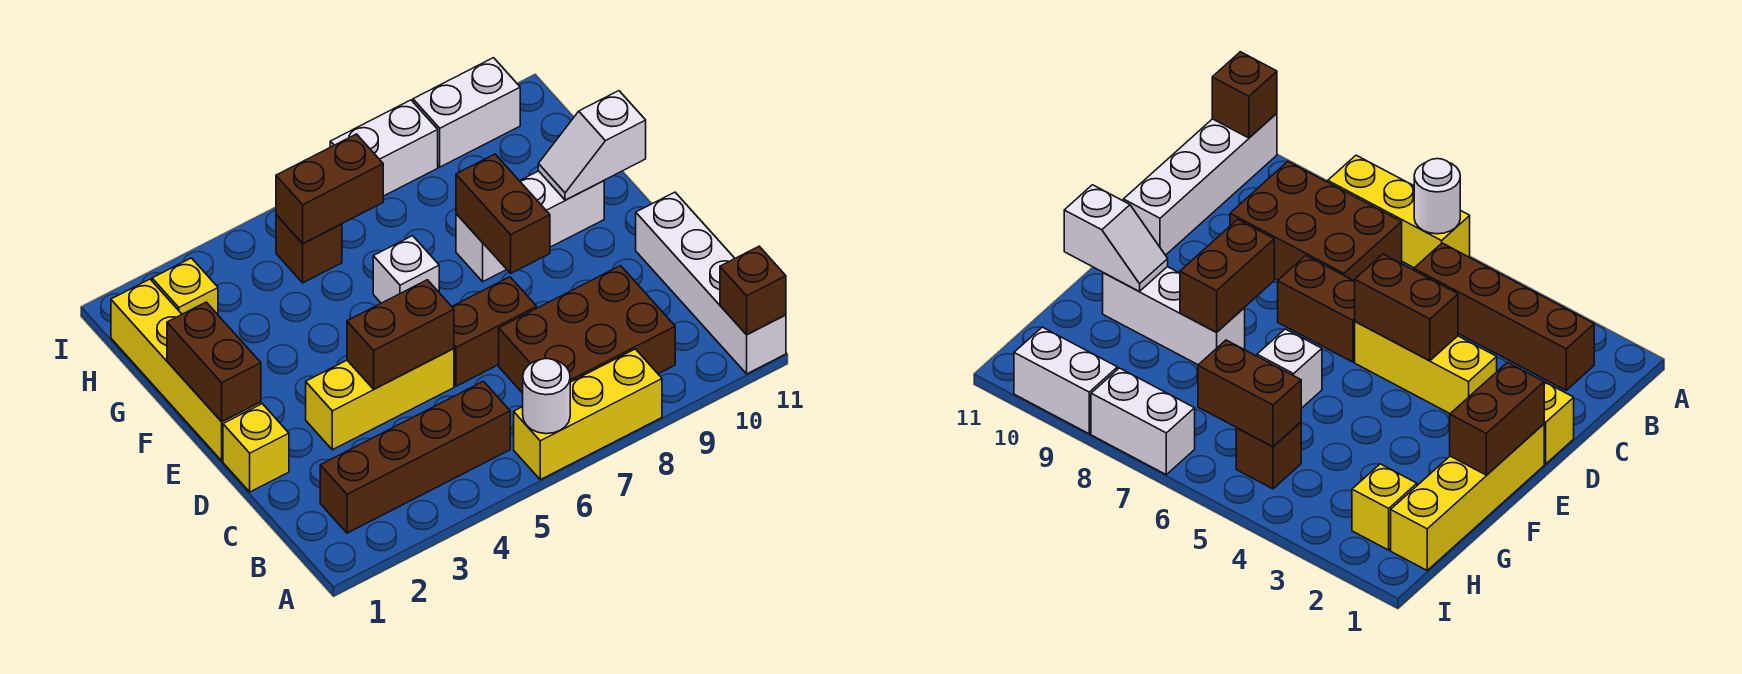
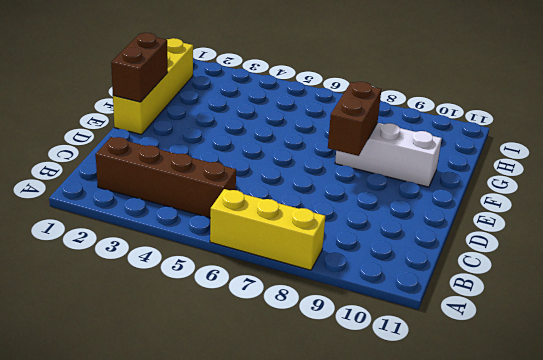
none -> white brick A11:D11 level 1
none -> brown brick B7:C9 level 1
none -> yellow brick D1 level 1

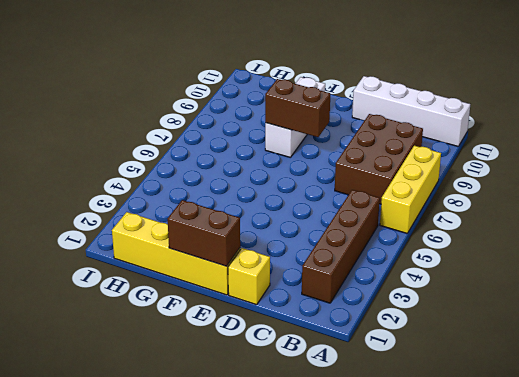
none -> yellow brick D3:D5 level 1
none -> brown brick D6:D7 level 1
none -> white brick F6 level 1

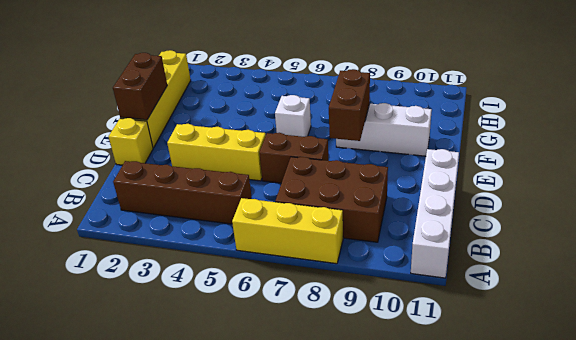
none -> yellow brick H2 level 1
none -> brown brick H5 level 1
none -> white brick I7:I8 level 1

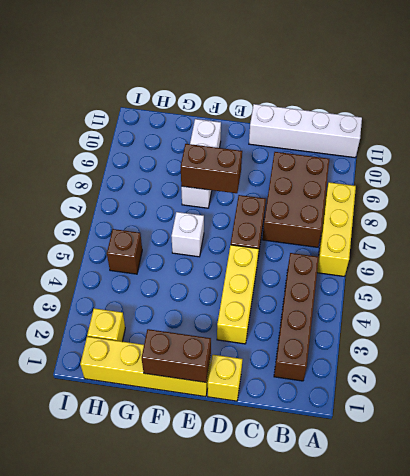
none -> white brick I7:I8 level 1
none -> white brick I9:I10 level 1
none -> white round brick A6 level 2

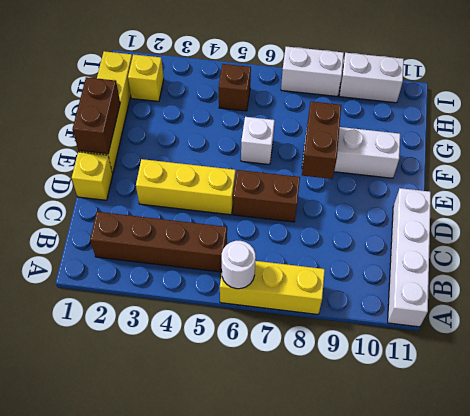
none -> brown brick B7:C9 level 1
none -> brown brick A11 level 2
none -> brown brick D4:D5 level 2

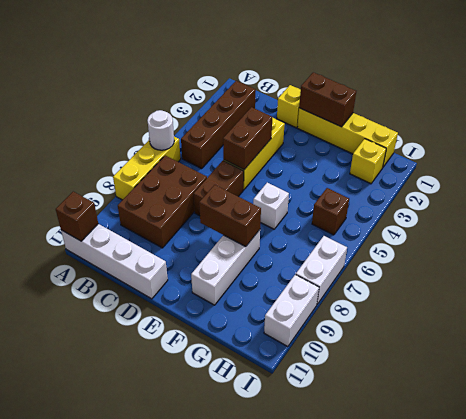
none -> white slope F10:F11 level 2 top 11
none -> brown brick H5:H6 level 2

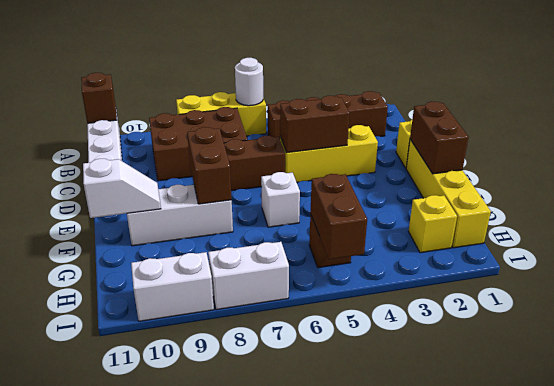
brown brick H5:I5 level 2 -> brown brick H5:H6 level 2

